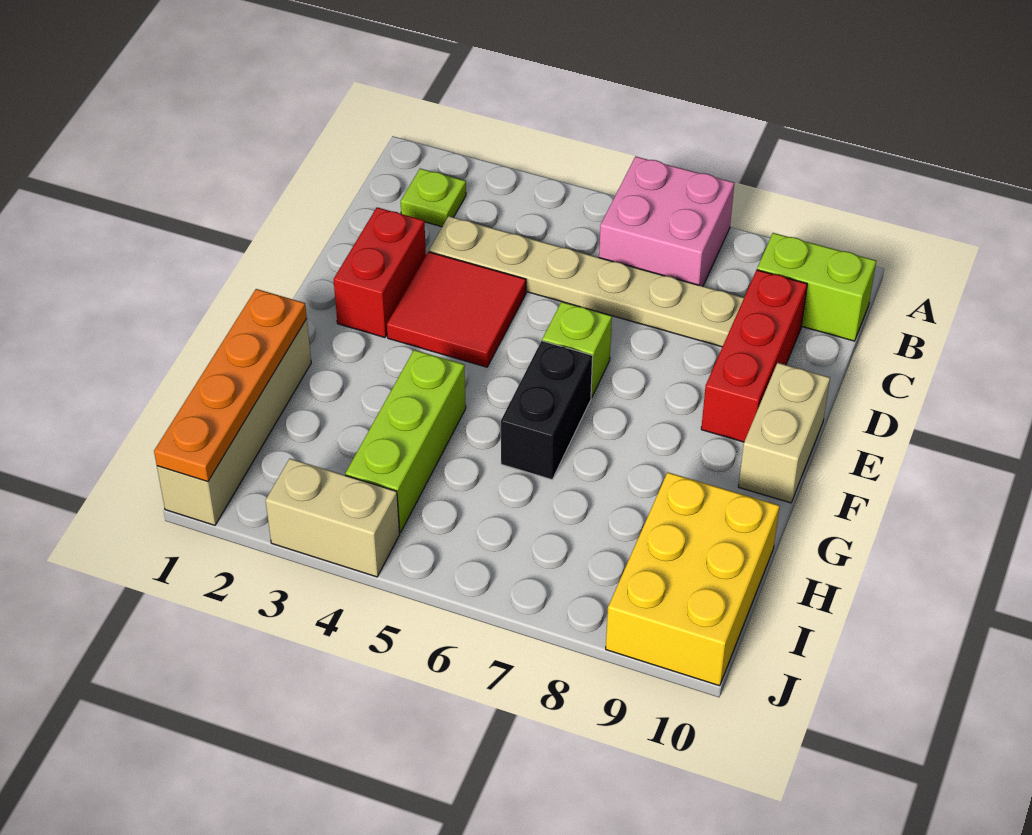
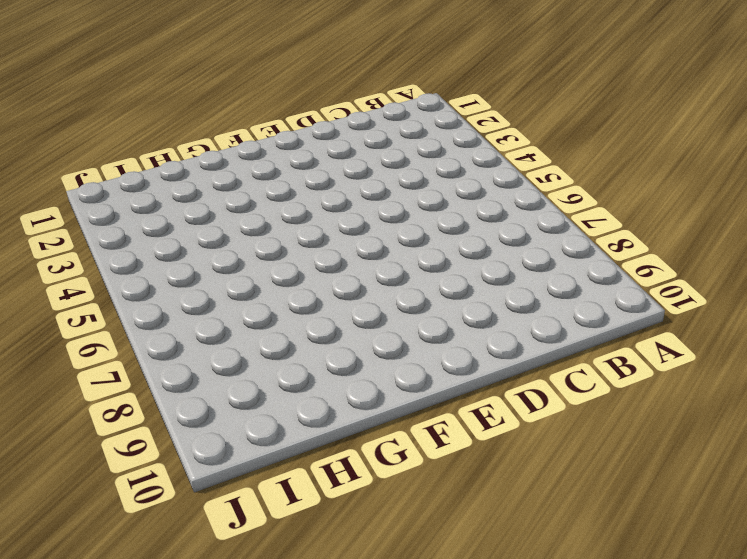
none -> pink brick A6:B7 level 1
none -> lime plate B2 level 1
none -> lime brick B9:B10 level 1

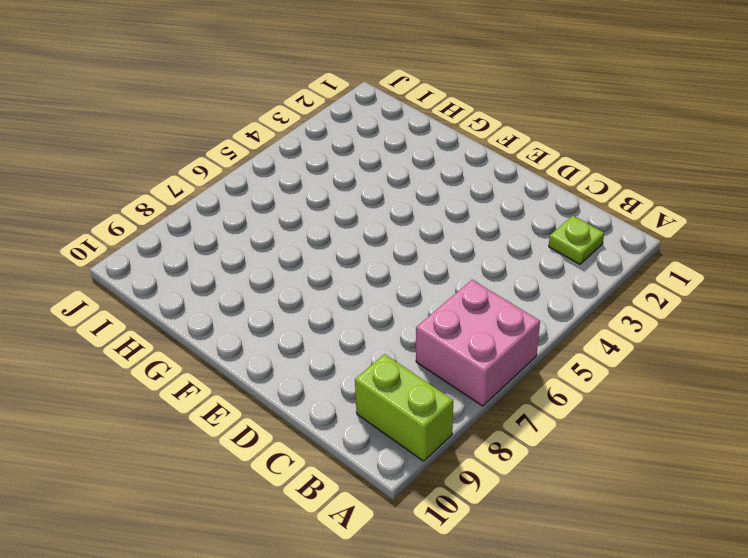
lime brick A9:B9 level 1 -> lime brick B9:B10 level 1
none -> tan plate C3:C8 level 1
none -> red brick C9:E9 level 1
none -> red brick D2:E2 level 1

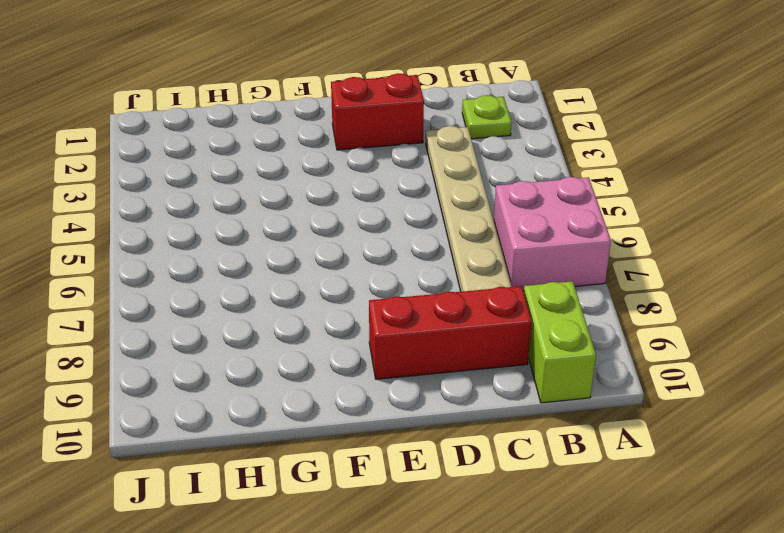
none -> red tile D3:E4 level 1
none -> lime brick E6 level 1
none -> tan brick E10:F10 level 1

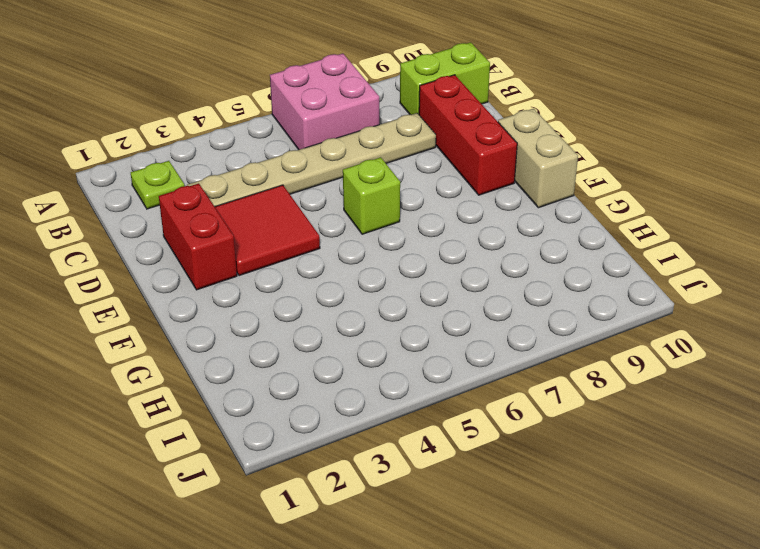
none -> black brick F6:G6 level 1
none -> tan brick G1:J1 level 1
none -> lime brick G4:I4 level 1

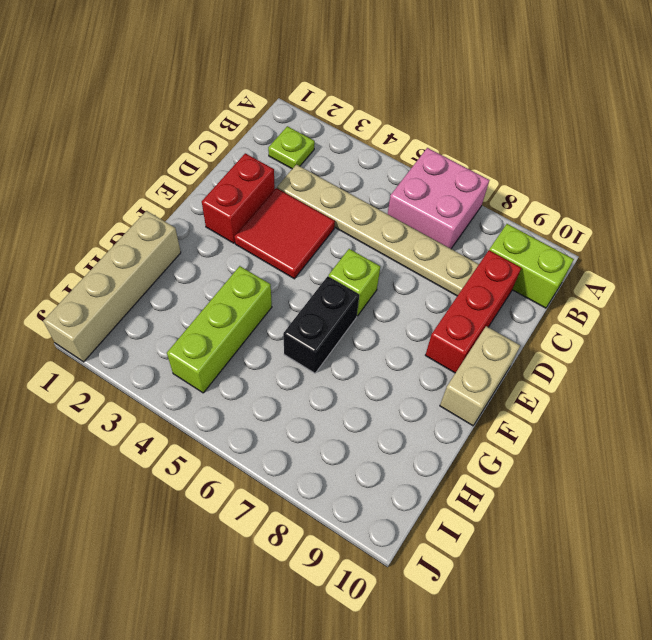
none -> yellow brick H9:J10 level 1
none -> tan brick J3:J4 level 1
none -> orange plate G1:J1 level 2

